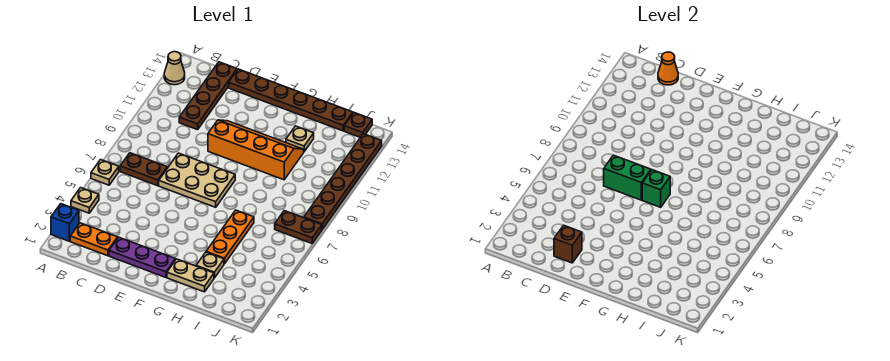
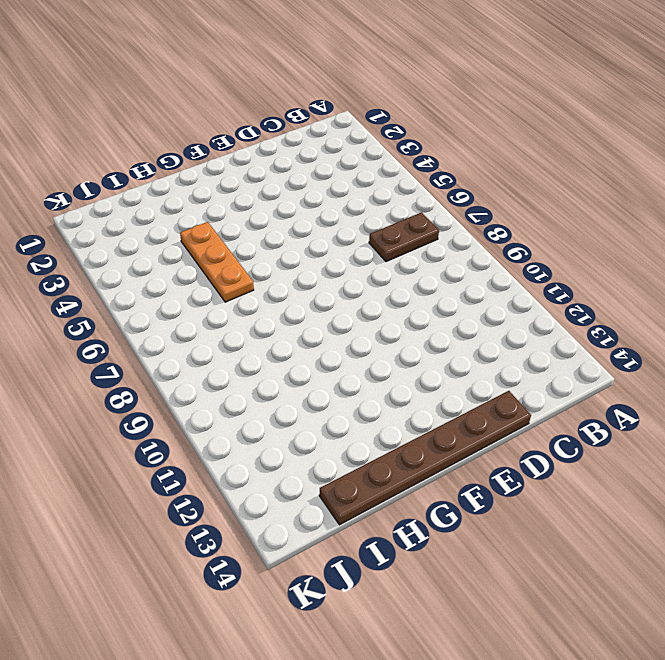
none -> blue brick A2 level 1
none -> tan plate A4 level 1
none -> tan plate A6 level 1

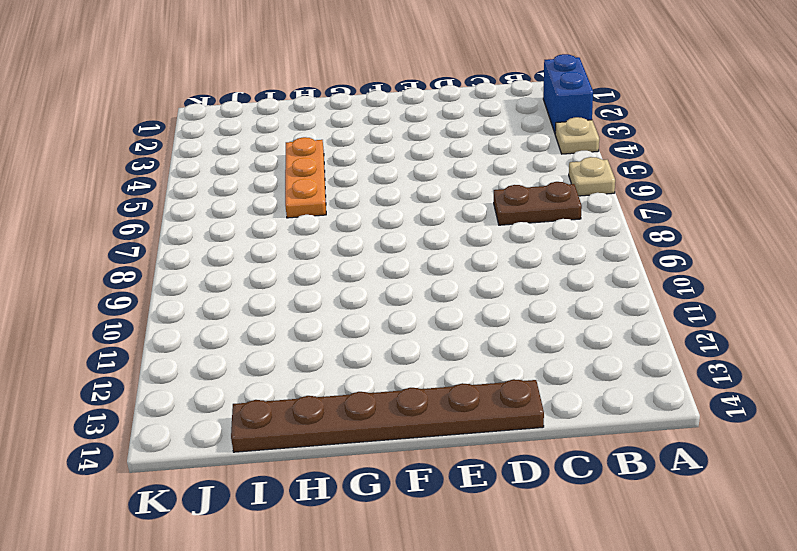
blue brick A2:A3 level 1 -> blue brick A2 level 1
none -> tan cone A13 level 1
none -> orange plate B2:C2 level 1
none -> brown plate C11:C14 level 1

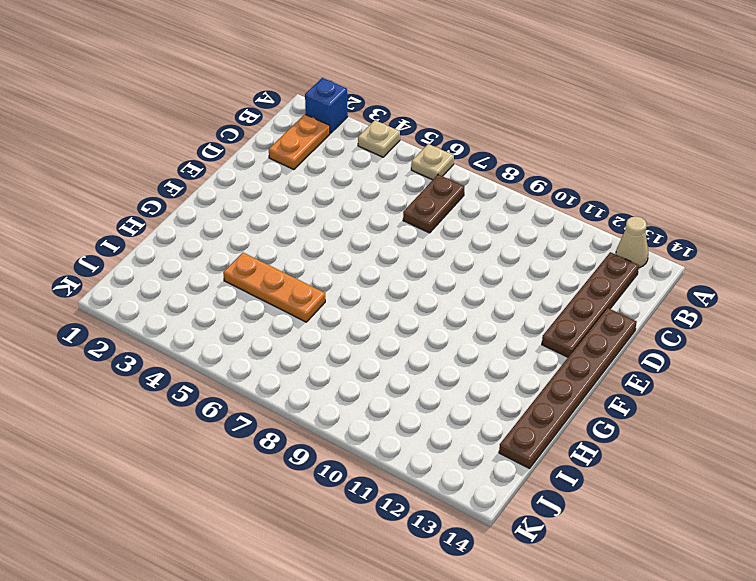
brown plate B13:E13 level 1 -> brown plate C11:C14 level 1
none -> purple plate D2:F2 level 1
none -> tan plate D7:F8 level 1
none -> orange slope E10:H11 level 1 top 10

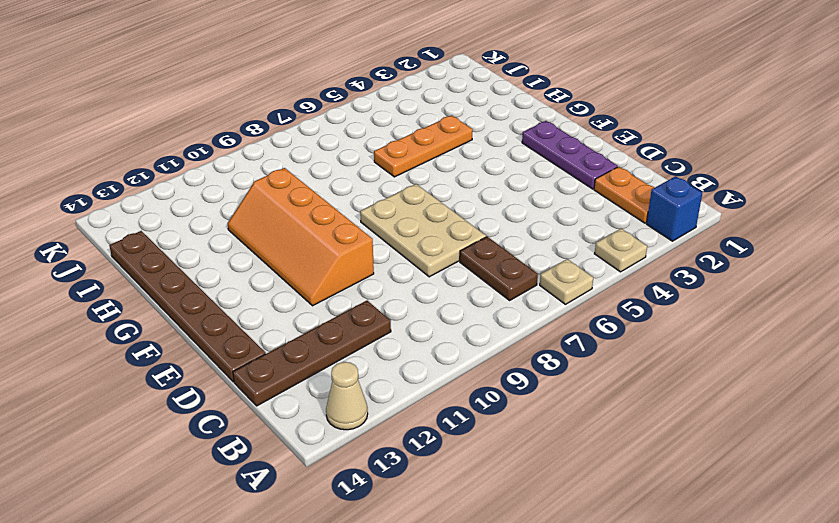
none -> tan plate G2:H2 level 1
none -> tan plate H3 level 1
none -> tan plate H12 level 1

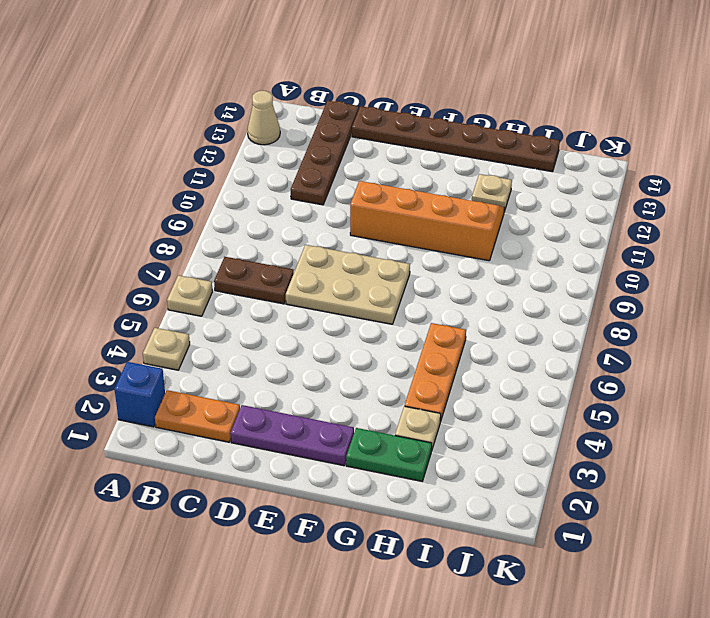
green plate G2:H2 level 1 -> tan plate G2:H2 level 1
none -> brown plate J7:K7 level 1
none -> brown plate J14 level 1
none -> brown plate K8:K13 level 1

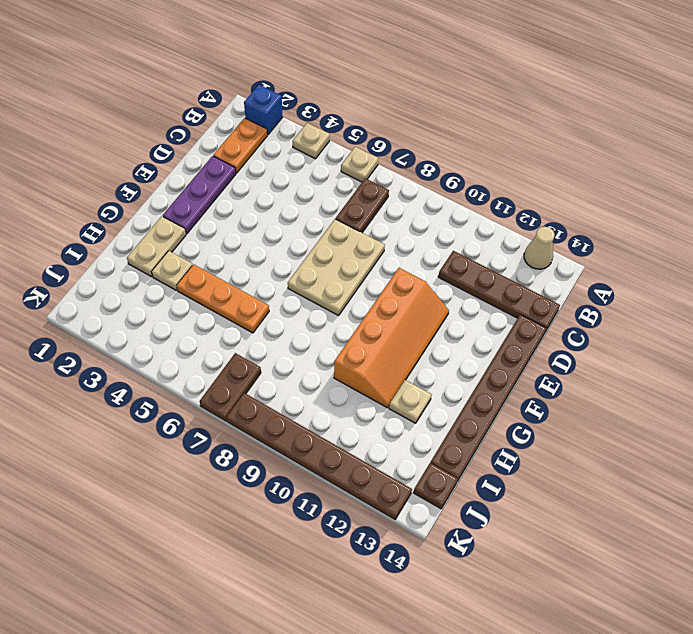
none -> orange cone C14 level 2
none -> brown brick D2 level 2
none -> green brick D7:E7 level 2

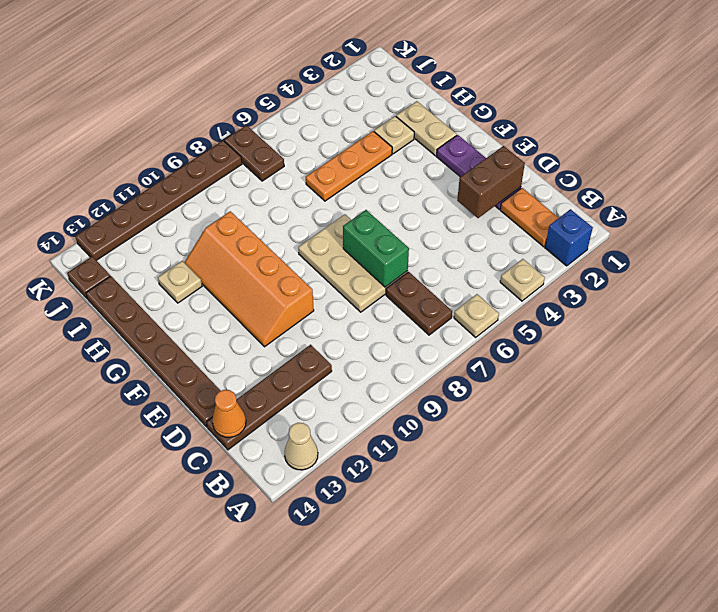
brown brick D2:D3 level 2 -> brown brick D2 level 2
none -> green brick F7 level 2

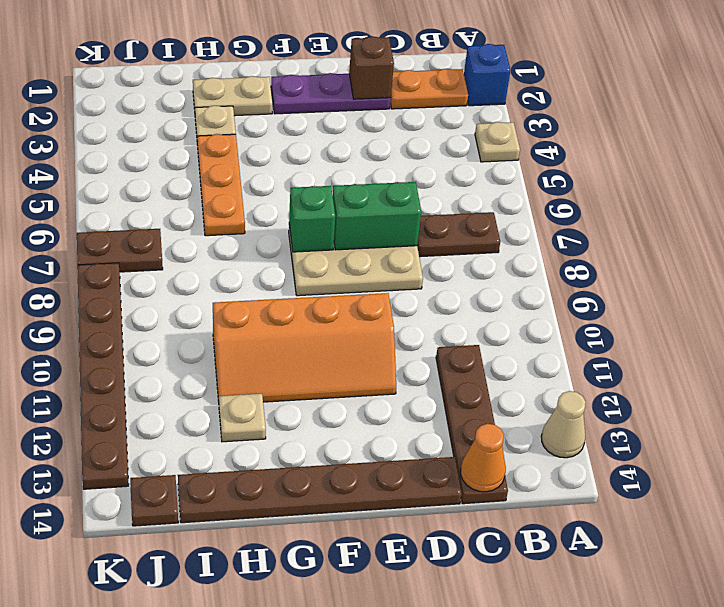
none -> tan plate A6 level 1

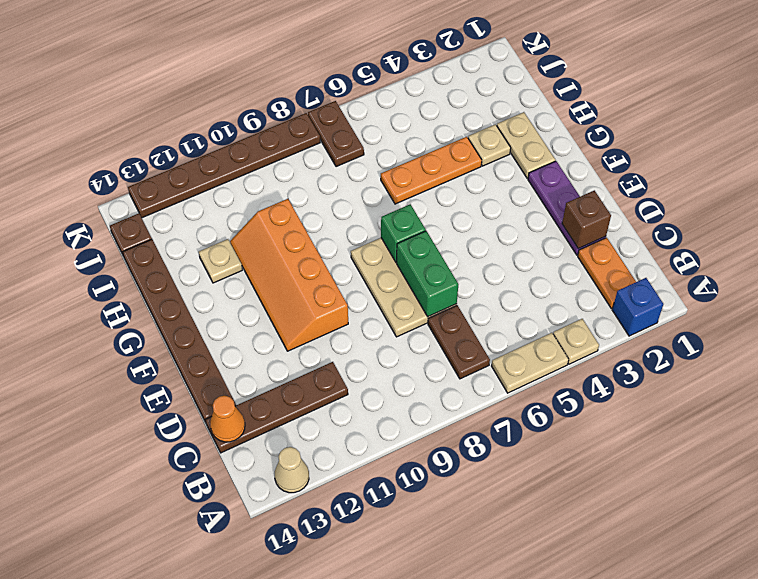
tan plate A5:A6 level 1 -> tan plate A6 level 1

